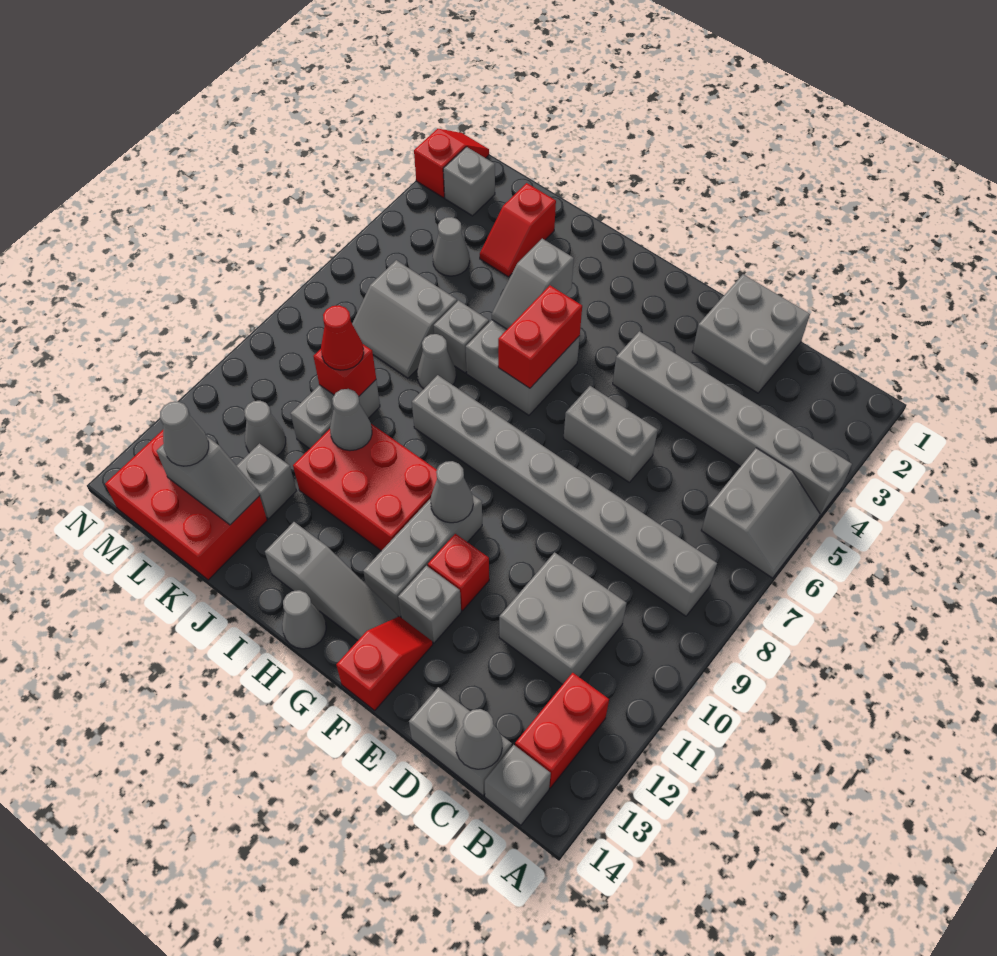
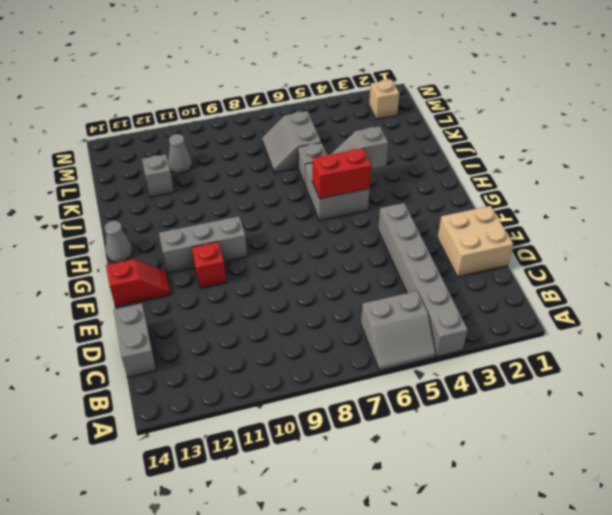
tan brick D1:E2 level 1 -> grey brick D1:E2 level 1
tan brick M2 level 1 -> grey brick M2 level 1
none -> grey brick B8:I8 level 1
none -> red brick B12:B13 level 1
none -> grey brick B14 level 1
none -> grey brick C10:D11 level 1

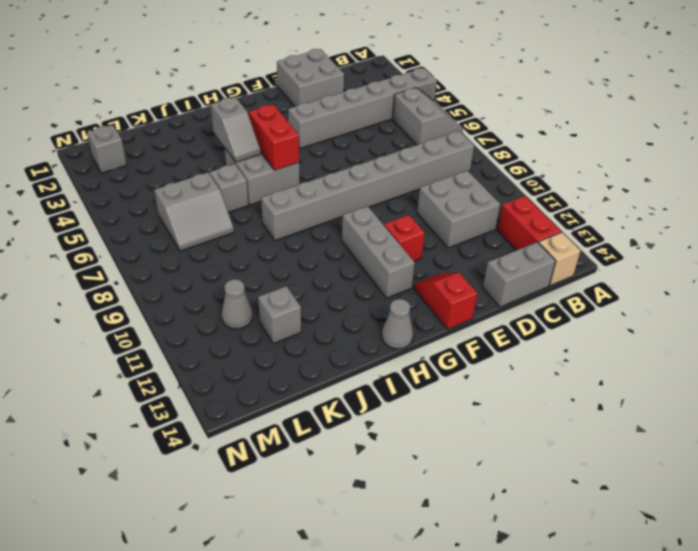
tan brick B14 level 1 -> grey brick B14 level 1
none -> grey brick E6:F6 level 1
none -> grey brick F12 level 1
none -> grey slope G13:I13 level 1 top I
none -> red brick H10:J11 level 1

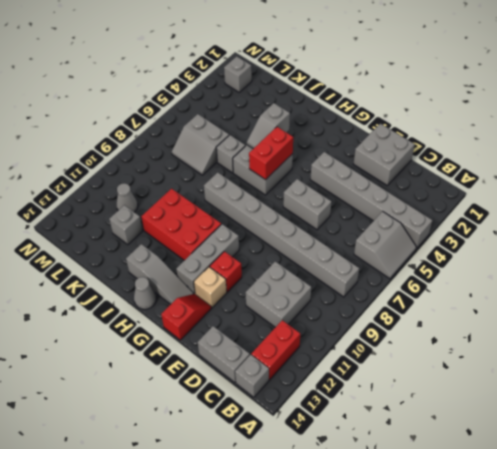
tan brick F12 level 1 -> grey brick F12 level 1
none -> grey cone J7 level 1
none -> red slope K2:K3 level 1 top 2
none -> grey brick K9:K10 level 1
none -> red brick K13:M14 level 1

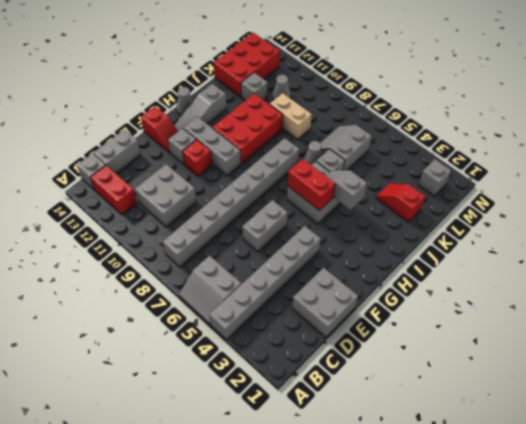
tan brick K9:K10 level 1 -> grey brick K9:K10 level 1
none -> grey cone L4 level 1
none -> red slope N1:N2 level 1 top 2
none -> grey cone C14 level 2
none -> grey cone G10 level 2

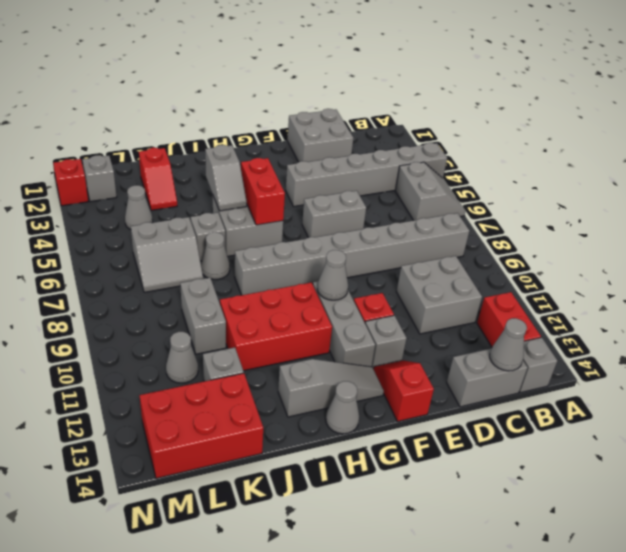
none -> grey cone J10 level 2
none -> red brick K9 level 2
none -> grey slope K13:L13 level 2 top L
none -> red cone K9 level 3

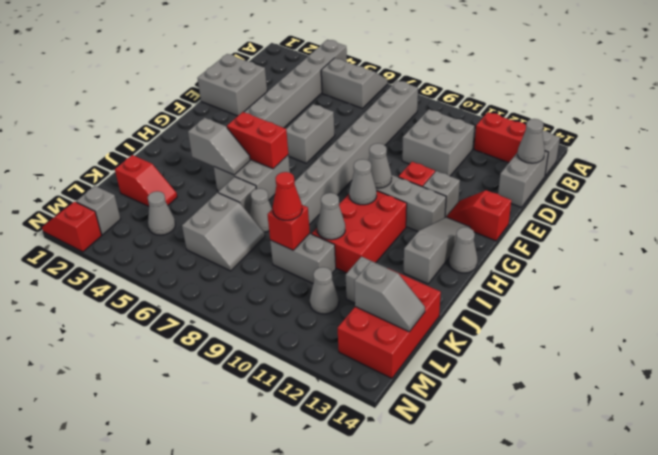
grey cone H10 level 2 -> grey cone L13 level 3
grey slope L13:L14 level 2 top 13 -> grey slope K13:L13 level 2 top L

